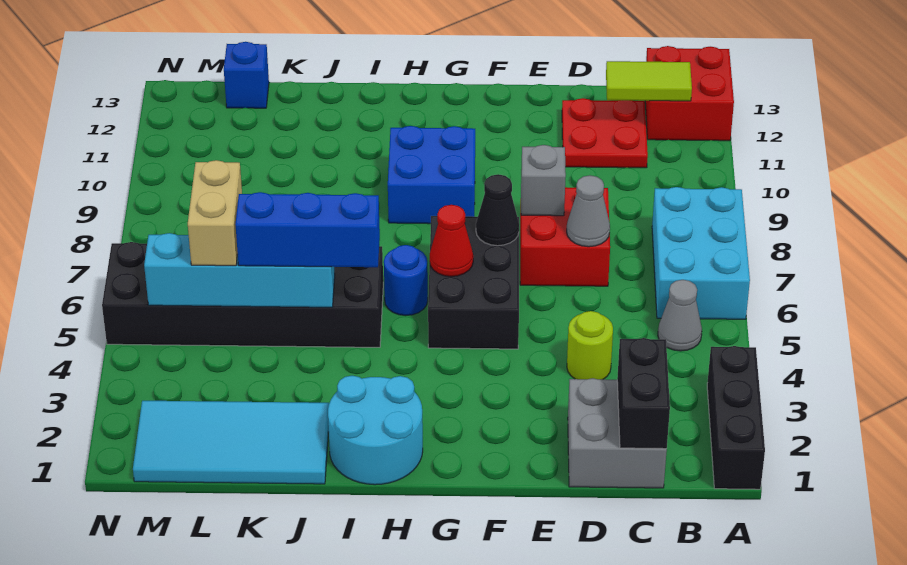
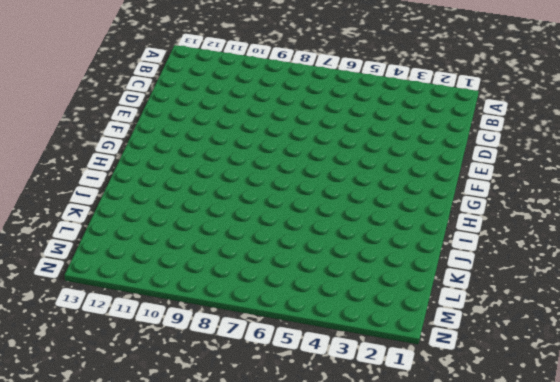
none -> black brick A1:A3 level 1
none -> cyan brick A6:B8 level 1
none -> red brick A12:B13 level 1

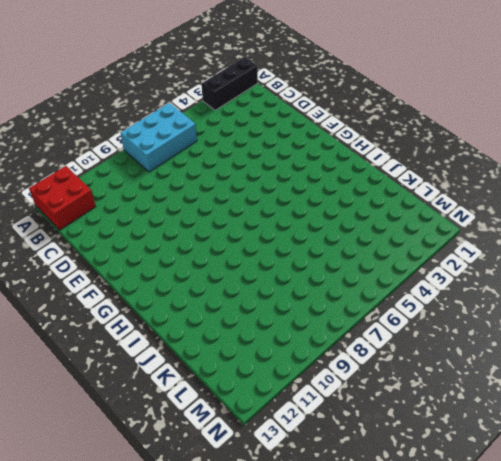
none -> grey cone B5 level 1
none -> grey brick C1:D2 level 1
none -> red plate C11:D12 level 1

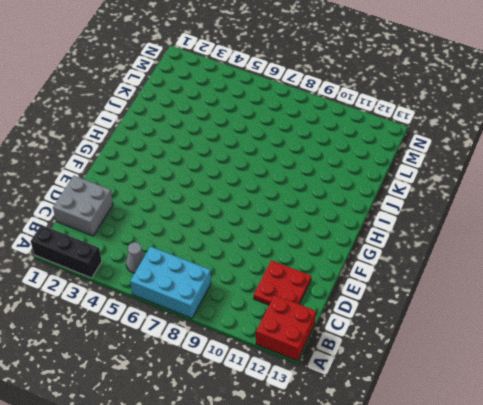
none -> lime round brick D4 level 1
none -> red brick D7:E8 level 1
none -> black brick F5:G7 level 1

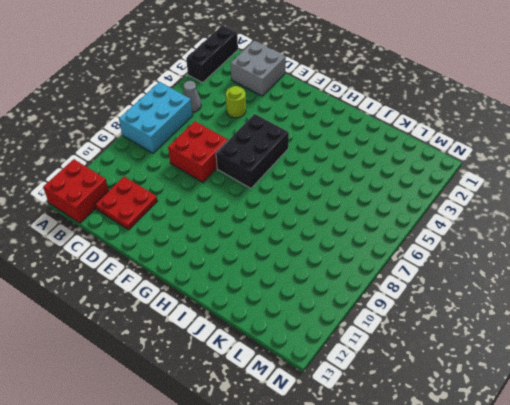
none -> blue brick G9:H10 level 1
none -> cyan round brick H1:I2 level 1
none -> blue round brick H6 level 1

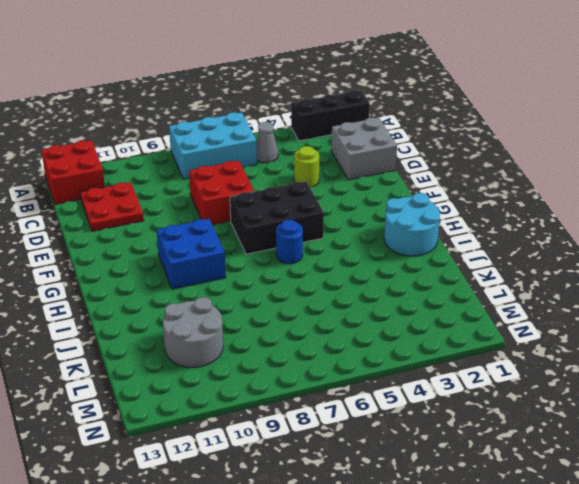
grey round brick K10:L11 level 1 -> none
none -> black brick I5:N6 level 1
none -> cyan tile J1:M2 level 1
none -> blue brick L13 level 1

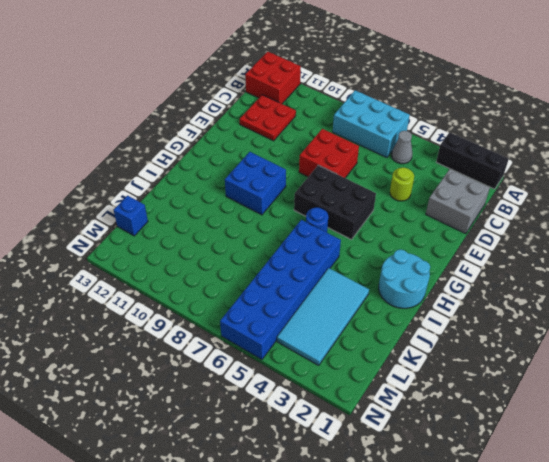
blue brick I5:N6 level 1 -> black brick I5:N6 level 1
cyan tile J3:M4 level 1 -> cyan tile J1:M2 level 1
none -> lime tile B12:C12 level 2
none -> black brick C1:C2 level 2
none -> grey cone D7 level 2

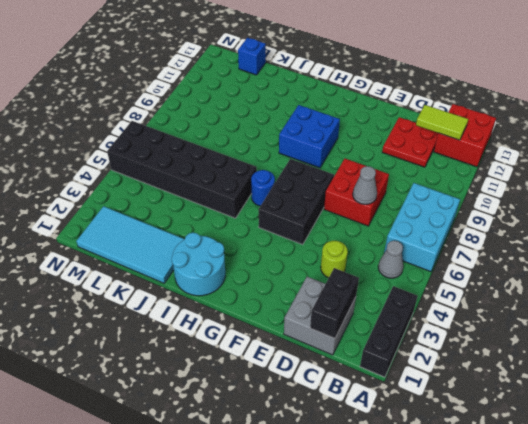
none -> grey brick E8 level 2
none -> black cone F7 level 2
none -> red cone G6 level 2

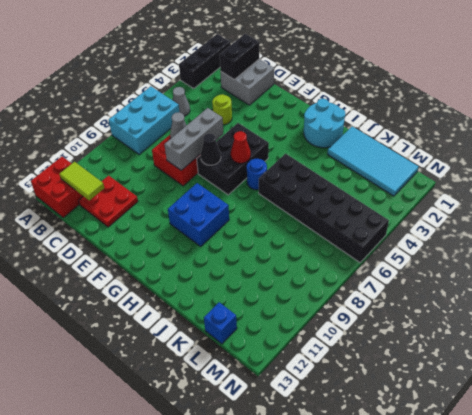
grey brick E6:E8 level 2 -> grey brick E8 level 2
none -> cyan brick J5:M5 level 2
none -> blue brick I5:K5 level 3
none -> tan brick L5:L6 level 3

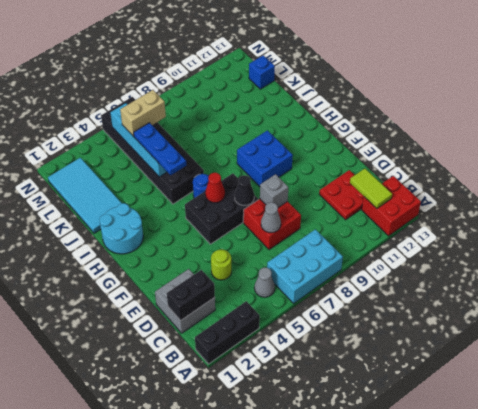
blue plate I5:K5 level 3 -> blue brick I5:K5 level 3

